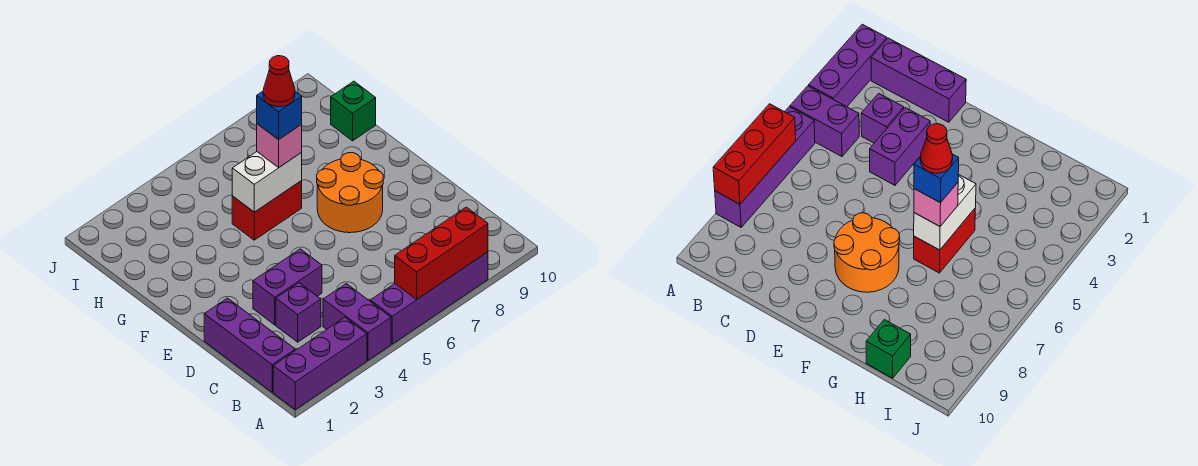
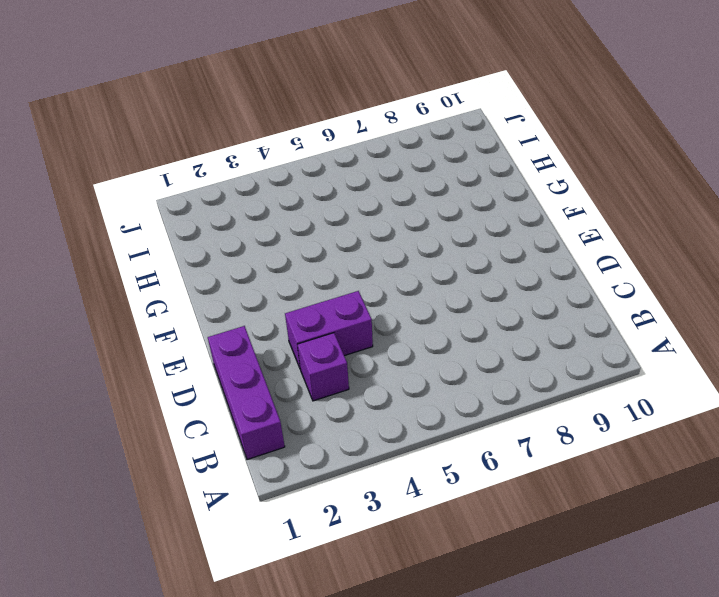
none -> purple brick A1:A3 level 1
none -> purple brick A4:B4 level 1
none -> purple brick A5:A8 level 1

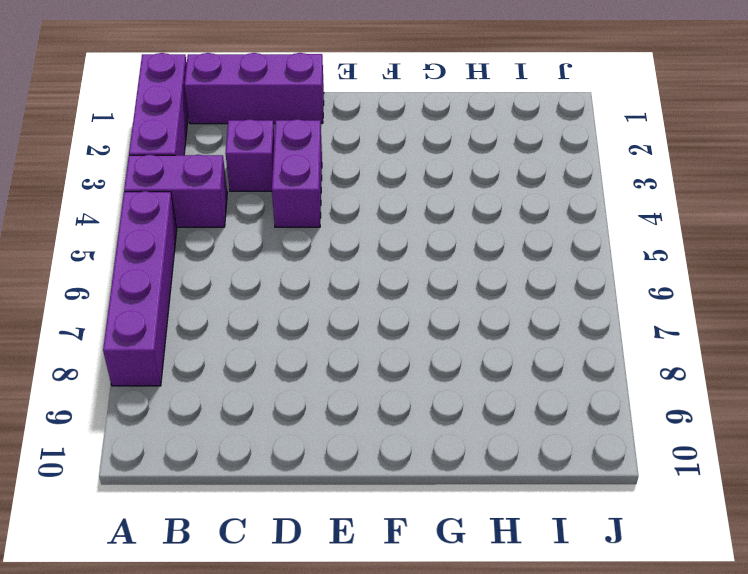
none -> orange round brick E7:F8 level 1
none -> red brick G5:G6 level 1
none -> green brick H10 level 1

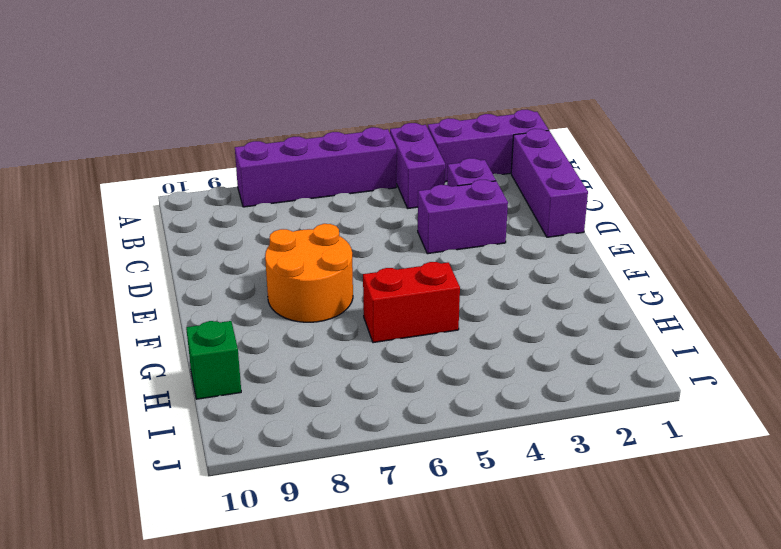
none -> red brick A6:A8 level 2
none -> white brick G5:G6 level 2
none -> pink brick G6 level 3

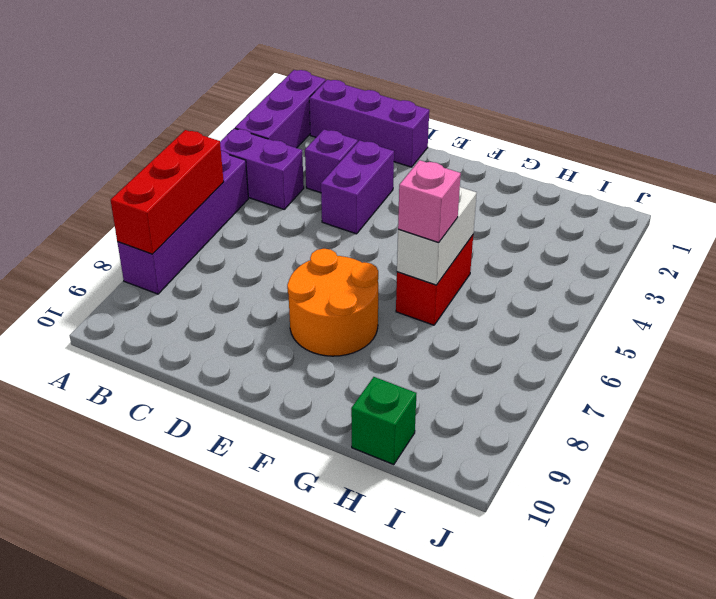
none -> blue brick G6 level 4
none -> red cone G6 level 5

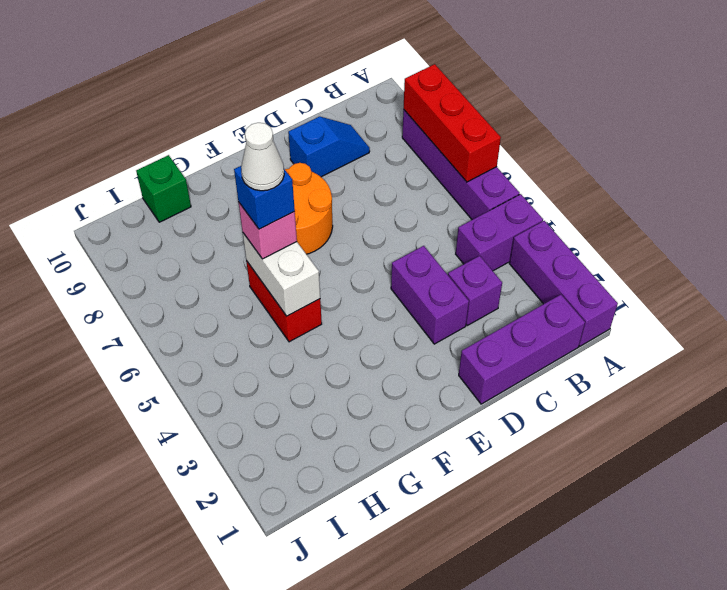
blue slope C9:D9 level 1 top D -> none
white cone G6 level 5 -> red cone G6 level 5

